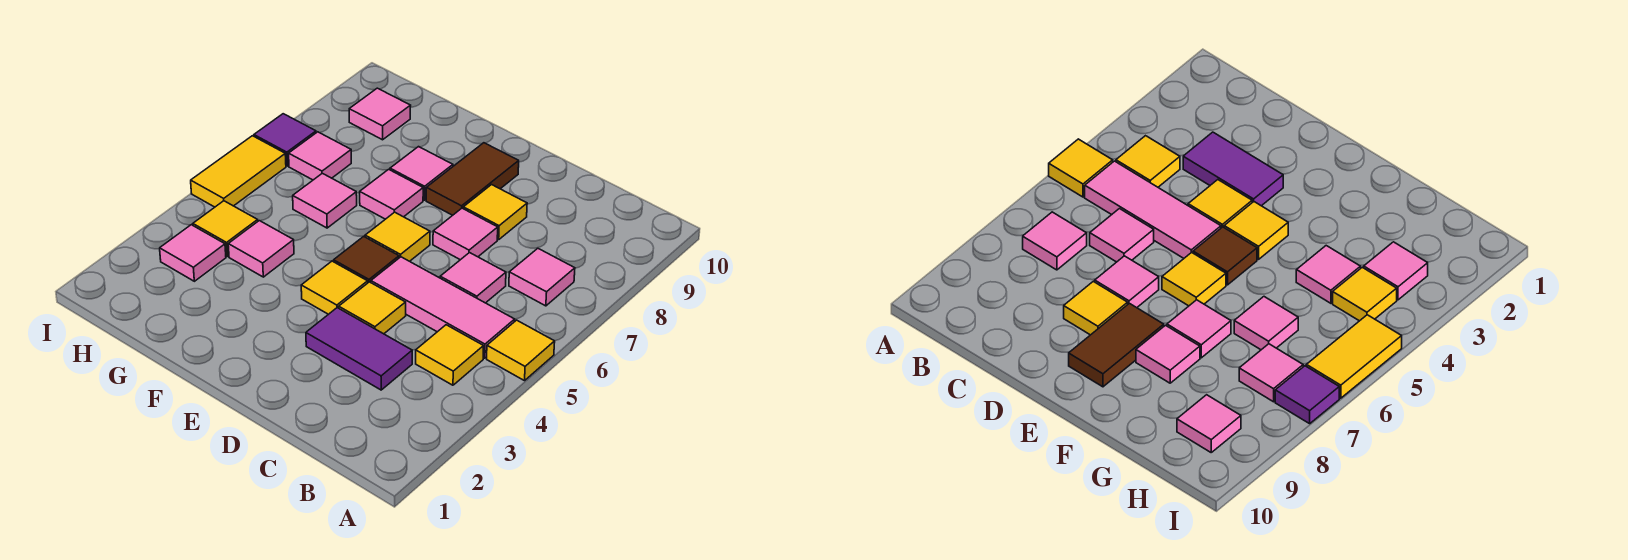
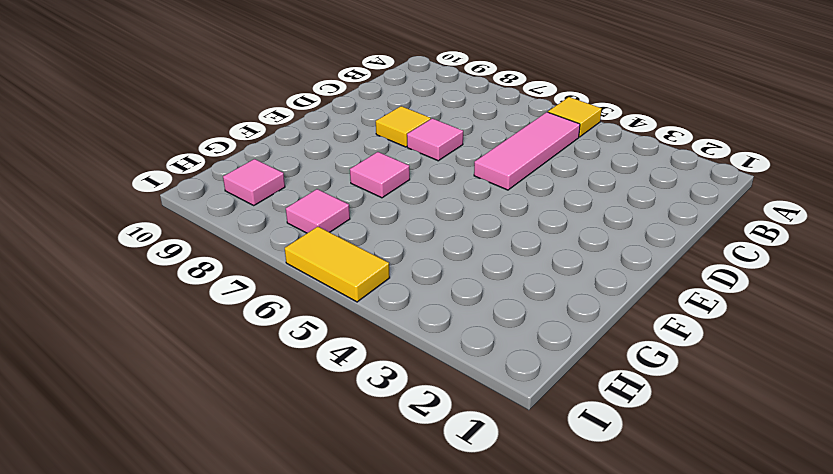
none -> yellow tile B4 level 1
none -> pink tile B7 level 1
none -> purple tile C3:D3 level 1

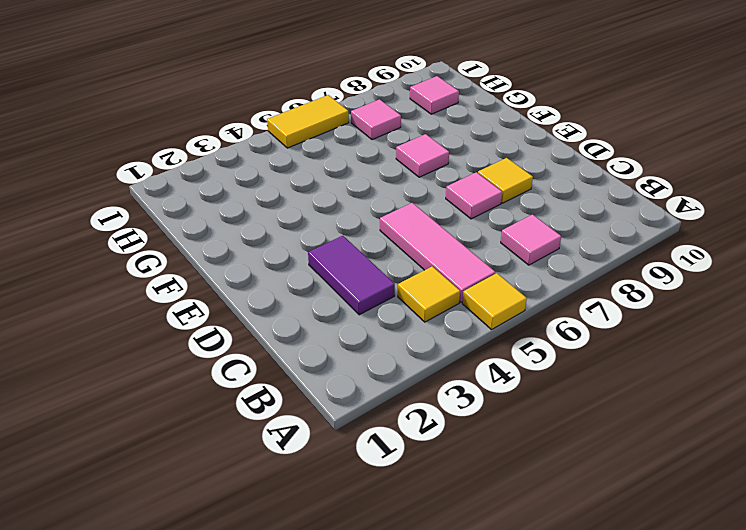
none -> pink tile C6 level 1
none -> yellow tile D4 level 1
none -> yellow tile E4 level 1

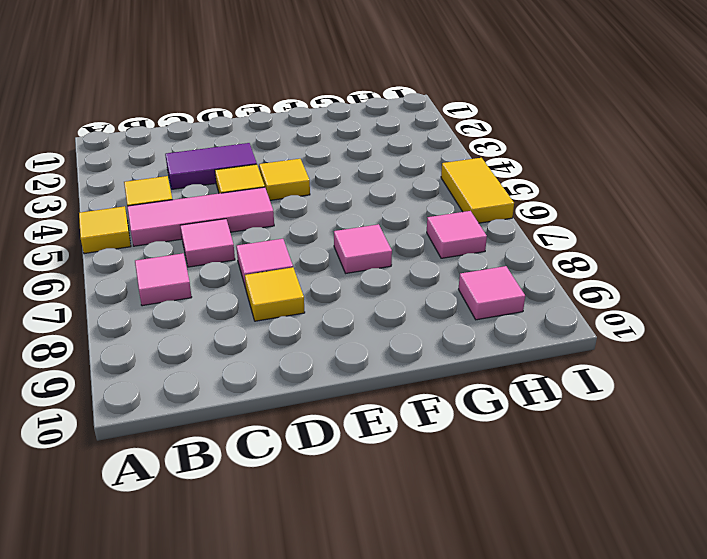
none -> brown tile E5 level 1
none -> yellow tile E6 level 1
none -> brown tile E8:E9 level 1

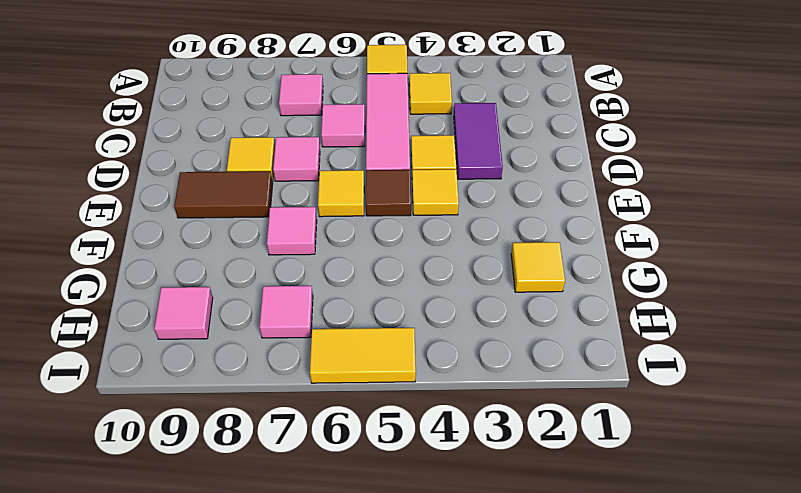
yellow tile G2 level 1 -> yellow tile H4 level 1
none -> pink tile F8 level 1
none -> pink tile G4 level 1
none -> pink tile G6 level 1

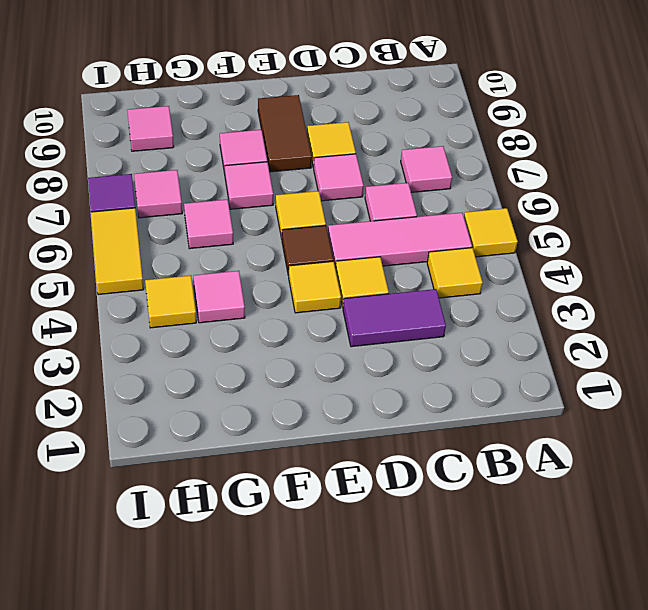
none -> pink tile H3 level 1

